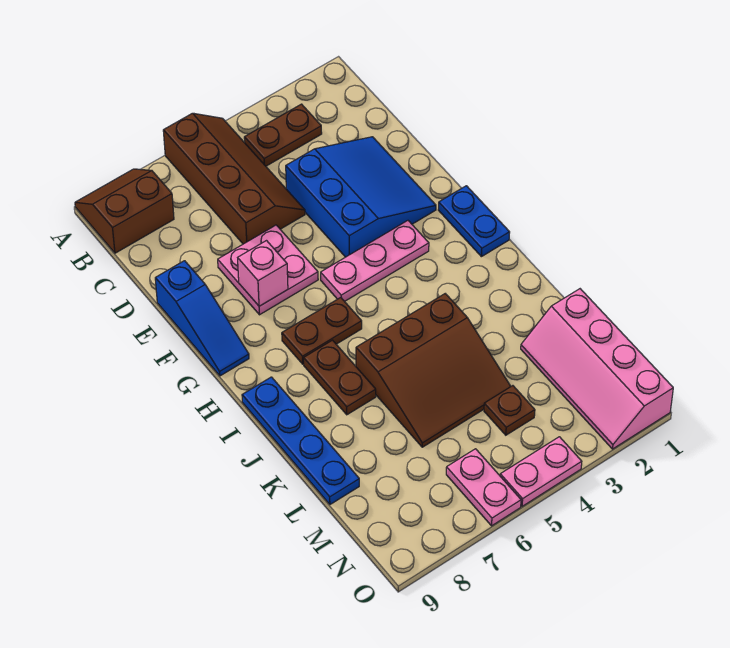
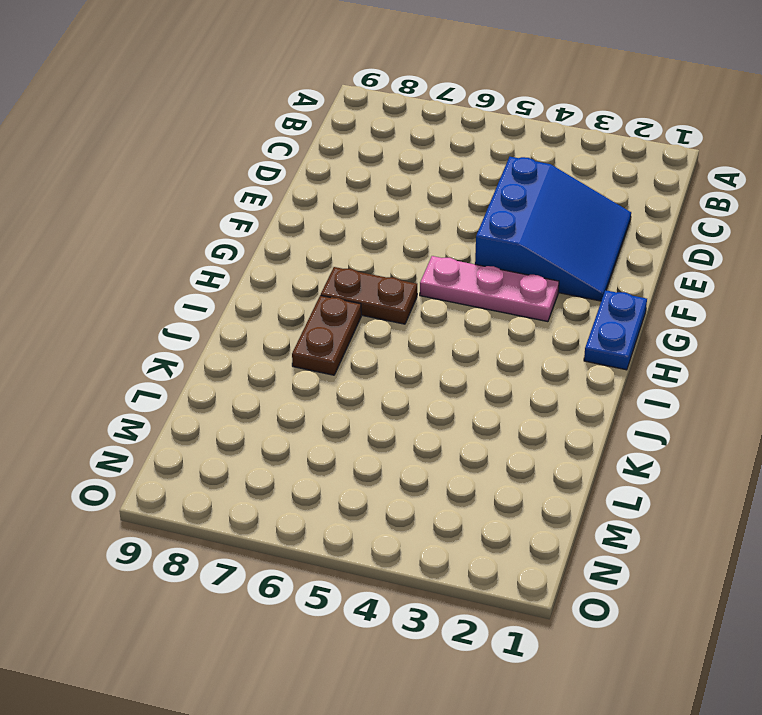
none -> brown slope A5:D6 level 1 top 6
none -> brown slope A8:B9 level 1 top B
none -> brown plate B3:B4 level 1

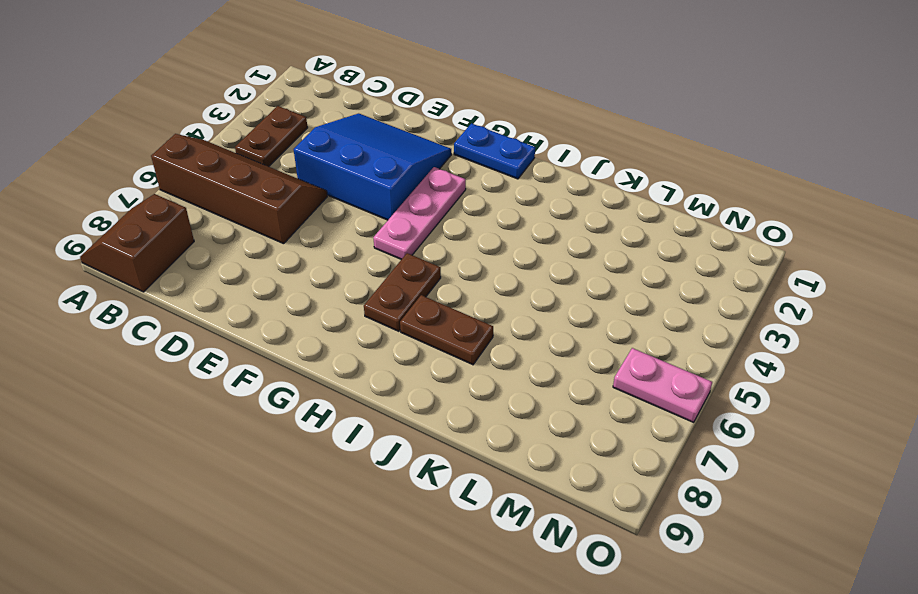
none -> pink plate E6:F7 level 1
none -> blue slope E9:G9 level 1 top E
none -> blue plate I9:L9 level 1

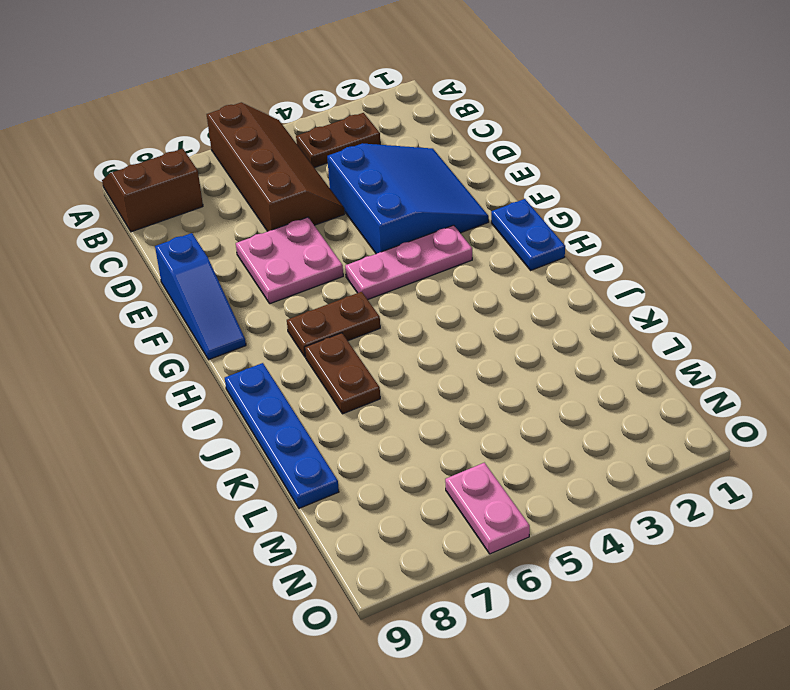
none -> brown slope J4:L6 level 1 top J
none -> pink slope L1:O2 level 1 top 1
none -> brown plate M4 level 1

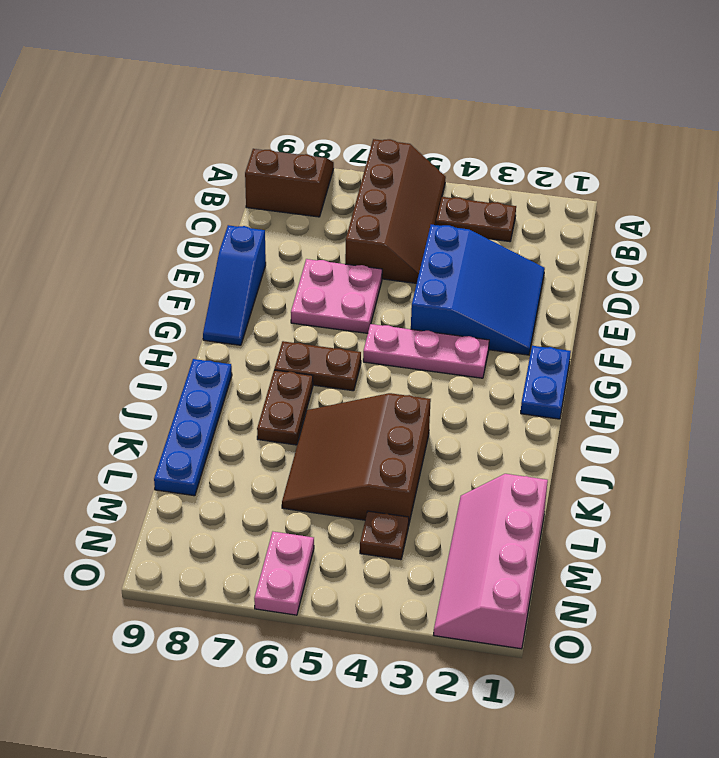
brown slope J4:L6 level 1 top 4 -> brown slope J4:L6 level 1 top J
none -> pink plate O4:O5 level 1
none -> pink brick F7 level 2

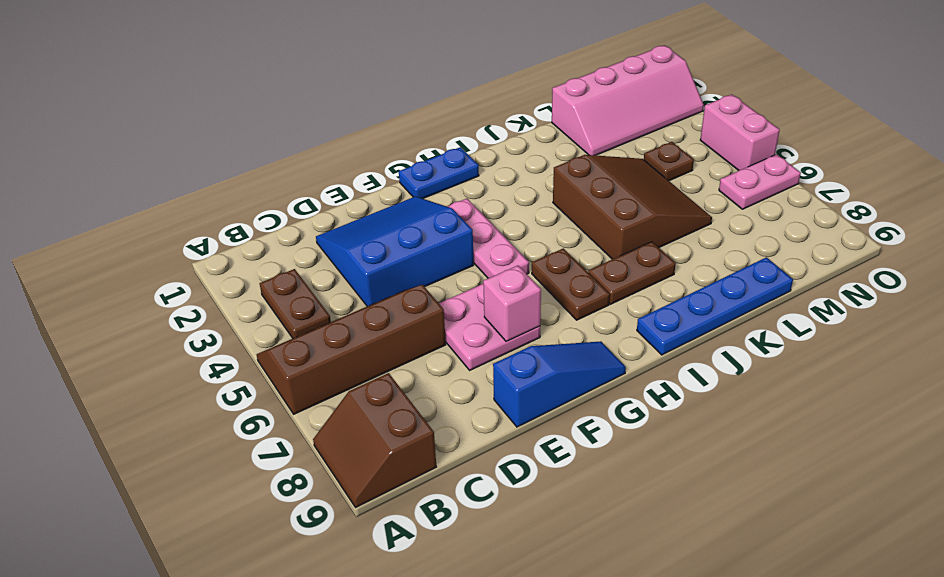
pink brick O4:O5 level 1 -> pink plate O4:O5 level 1

